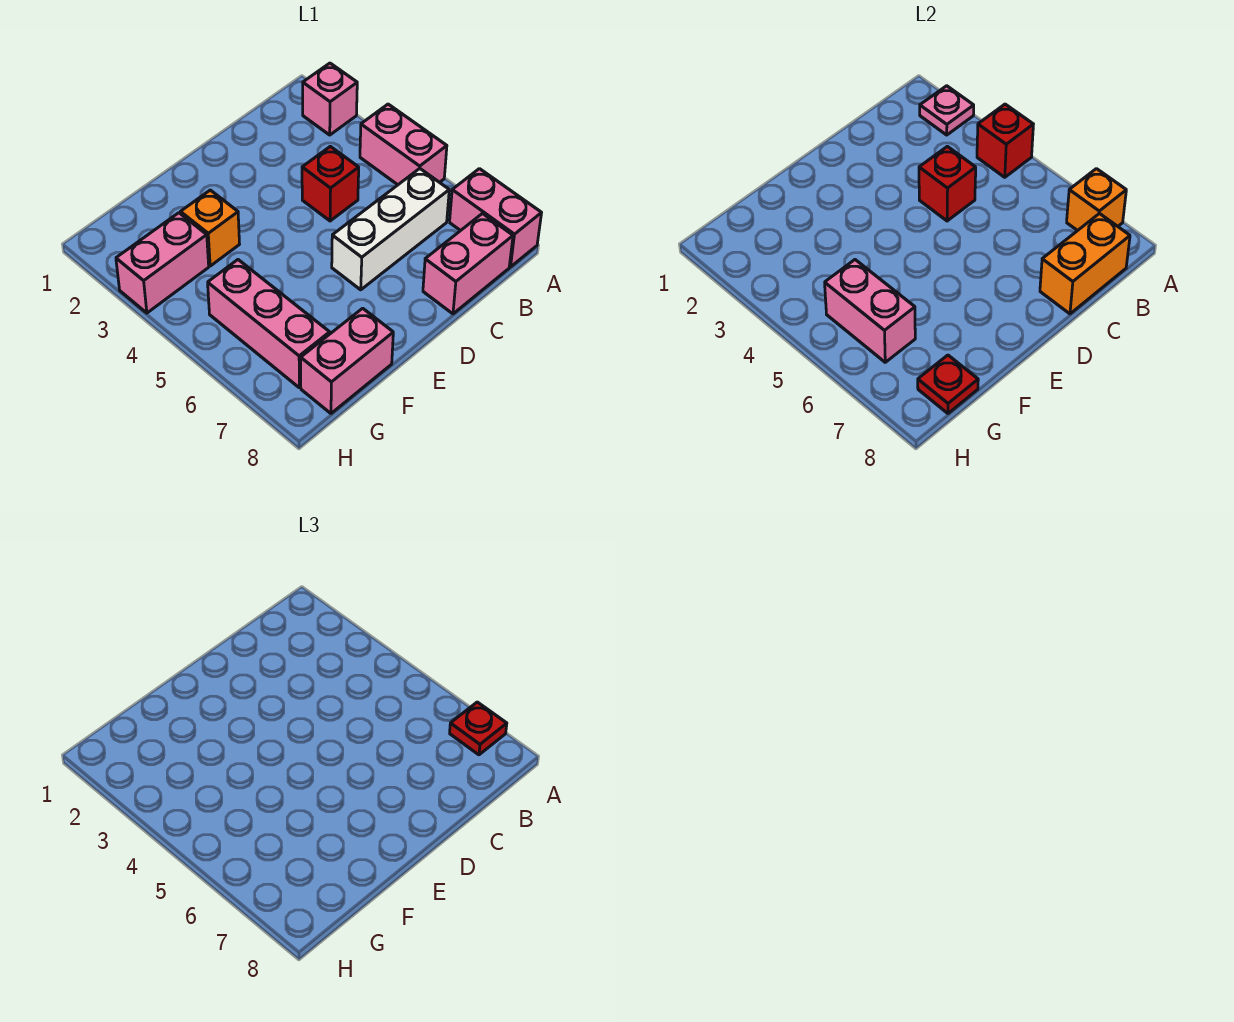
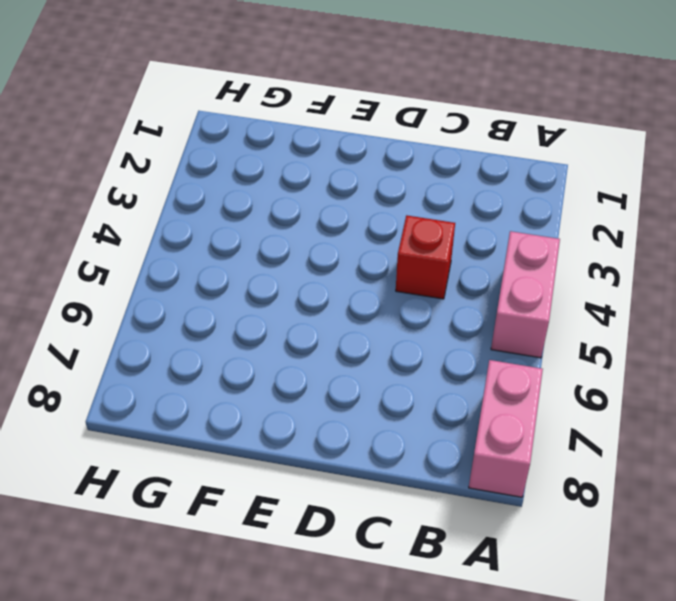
none -> pink brick A2 level 1
none -> white brick B6:D6 level 1
none -> pink brick B8:C8 level 1

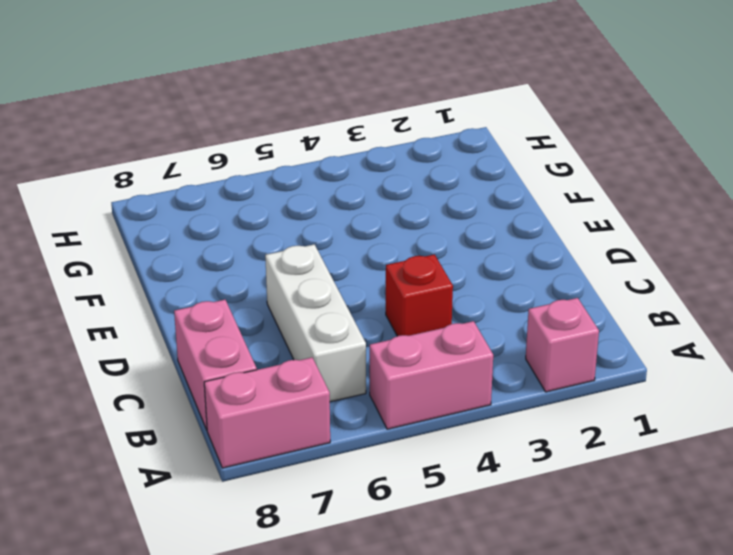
none -> orange brick F3 level 1
none -> pink brick F8:G8 level 1
none -> pink brick G3:H3 level 1

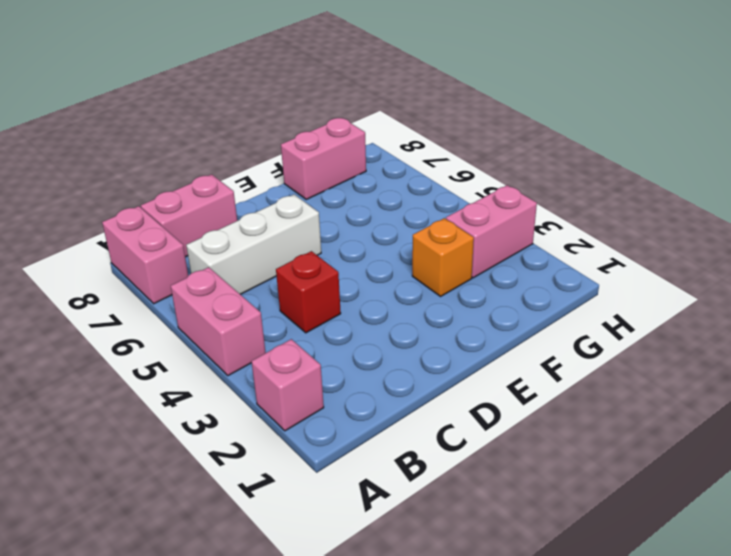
none -> pink brick G5:G7 level 1
none -> pink plate A2 level 2
none -> red brick A4 level 2

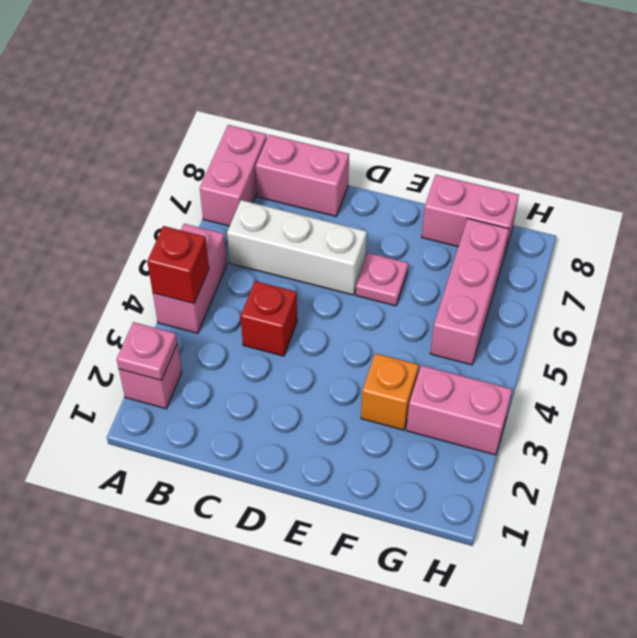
pink plate E6 level 1 -> none
none -> orange brick A7 level 2
none -> orange brick B8:C8 level 2
none -> red brick C4 level 2

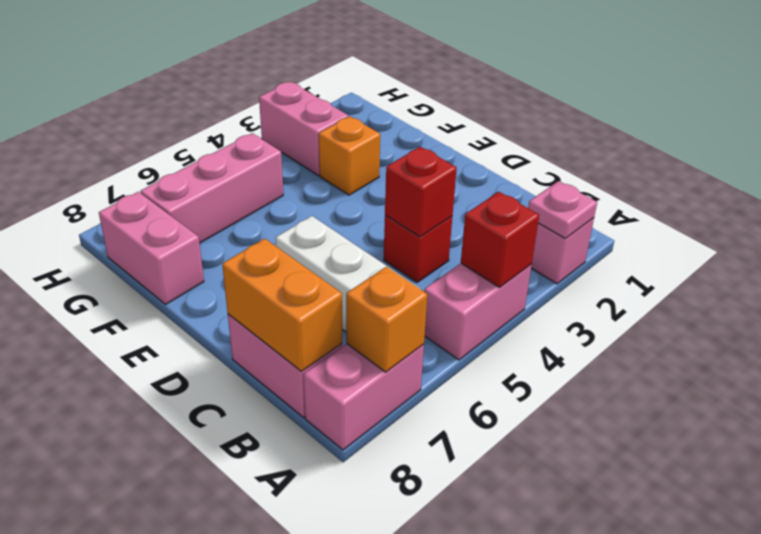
none -> pink brick G5:G6 level 2
none -> red plate G8 level 2
none -> red plate A7 level 3

